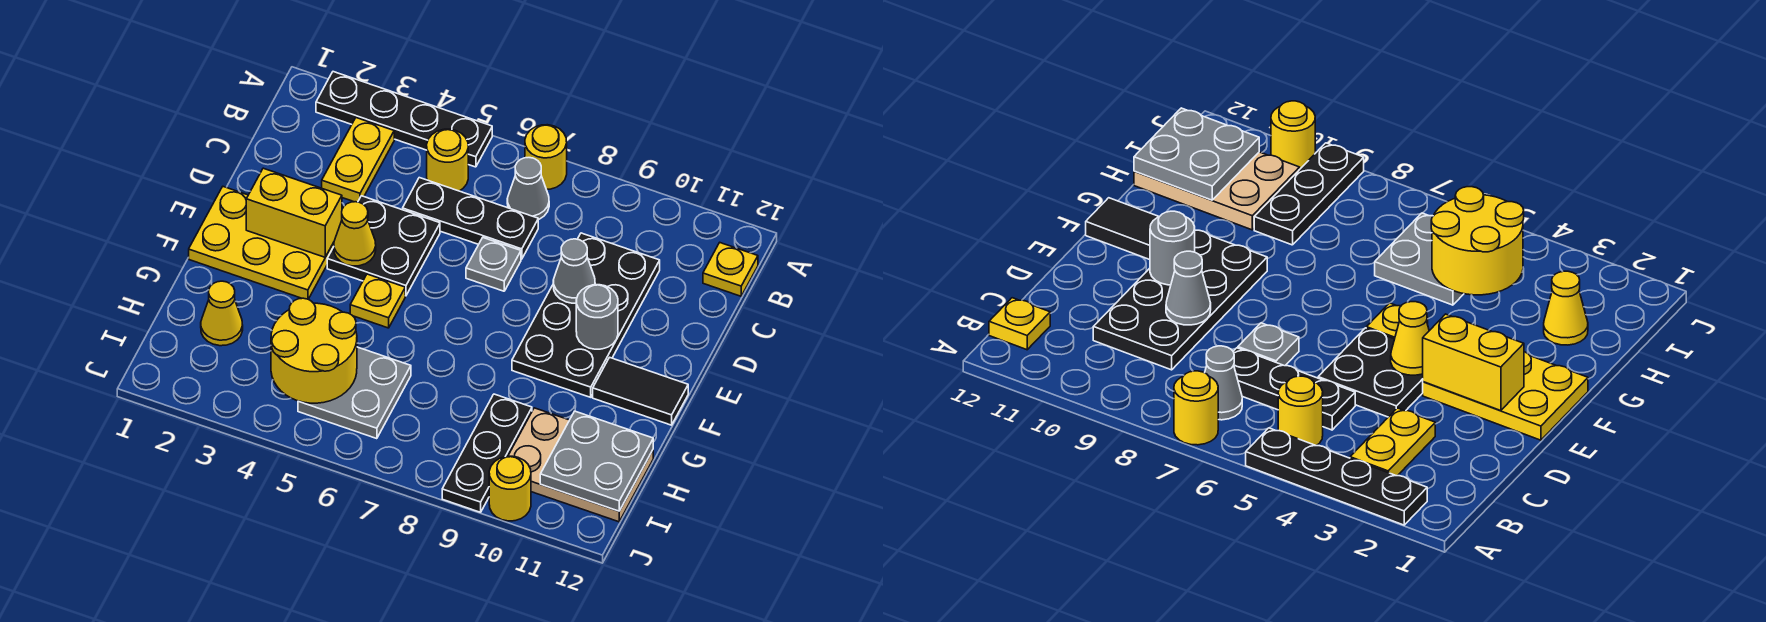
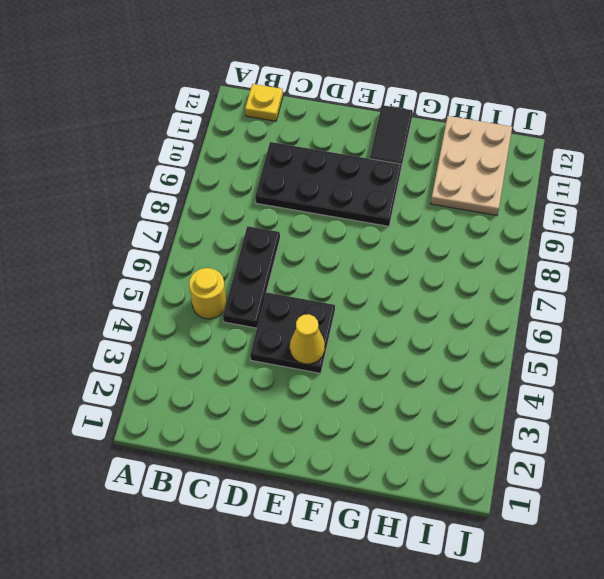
none -> black plate A2:A5 level 1
none -> yellow round brick A7 level 1
none -> yellow plate B3:C3 level 1

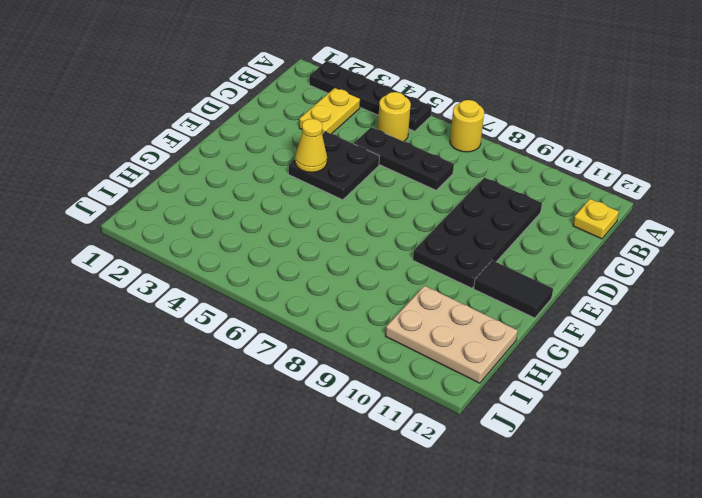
none -> grey cone B7 level 1
none -> grey plate D7 level 1
none -> yellow plate E1:F3 level 1

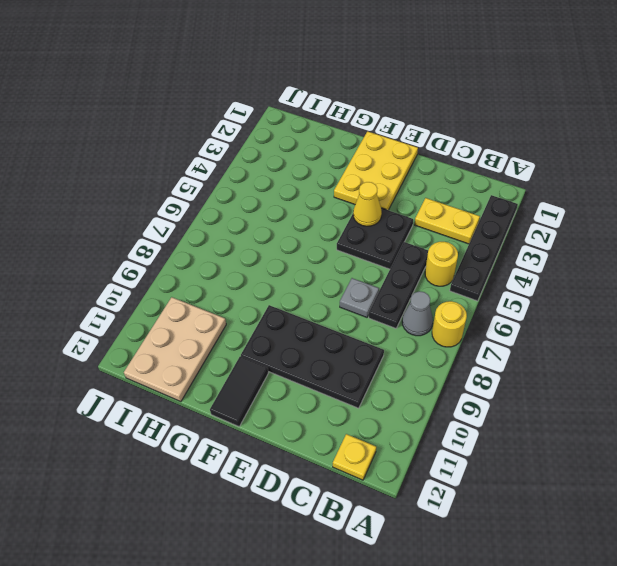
none -> yellow plate F5 level 1
none -> yellow cone H2 level 1
none -> grey plate H5:I6 level 1

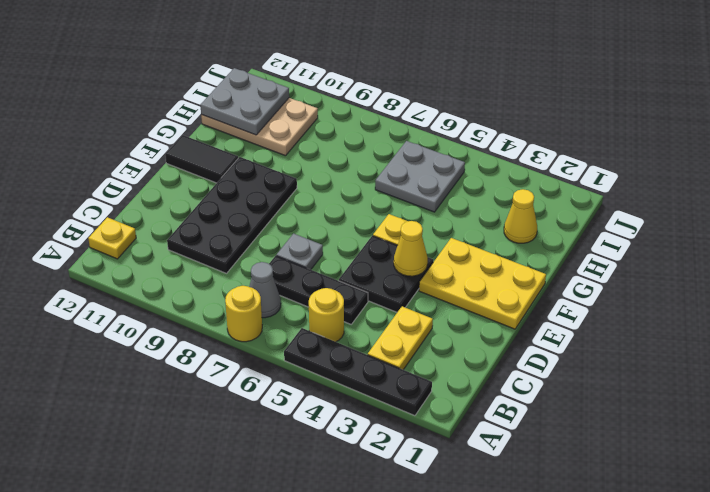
none -> black plate H9:J9 level 1
none -> yellow round brick J10 level 1
none -> grey cone D9 level 2

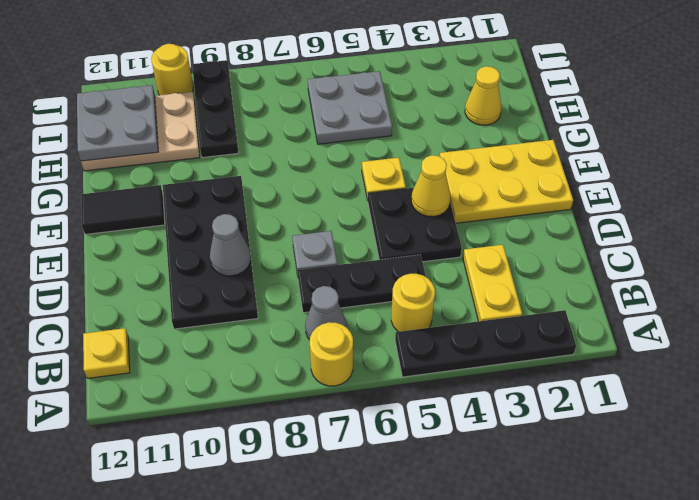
none -> yellow brick E2:E3 level 2
none -> grey round brick E10 level 2
none -> yellow round brick H4:I5 level 2

